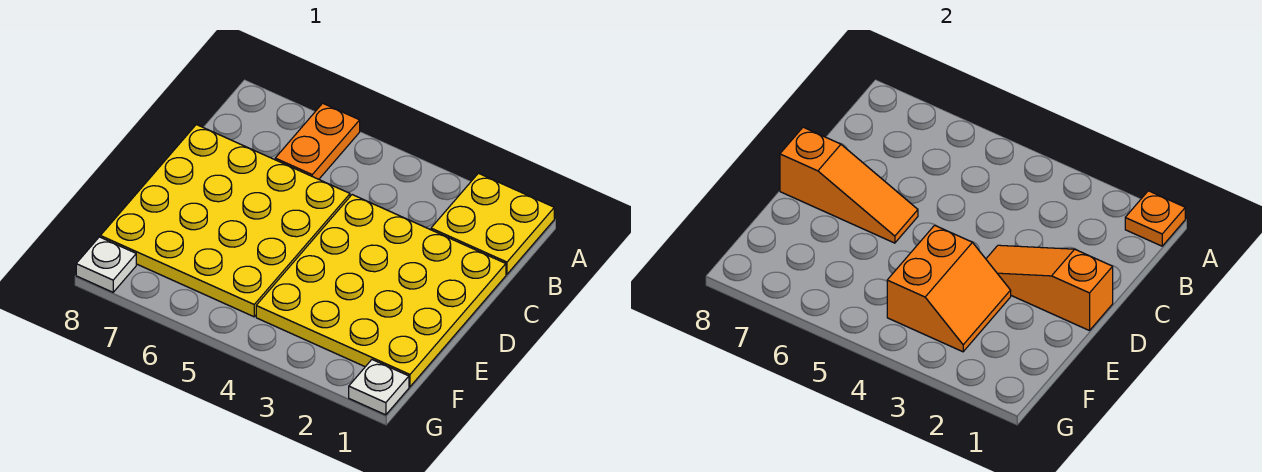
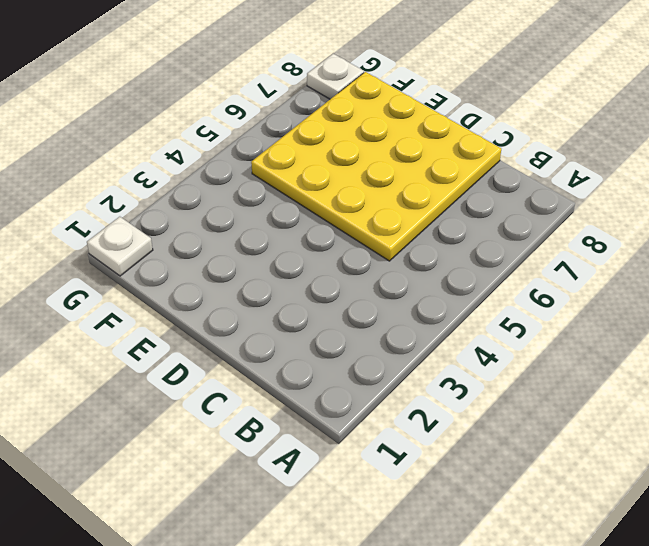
none -> yellow plate A1:B2 level 1
none -> orange plate A6:B6 level 1

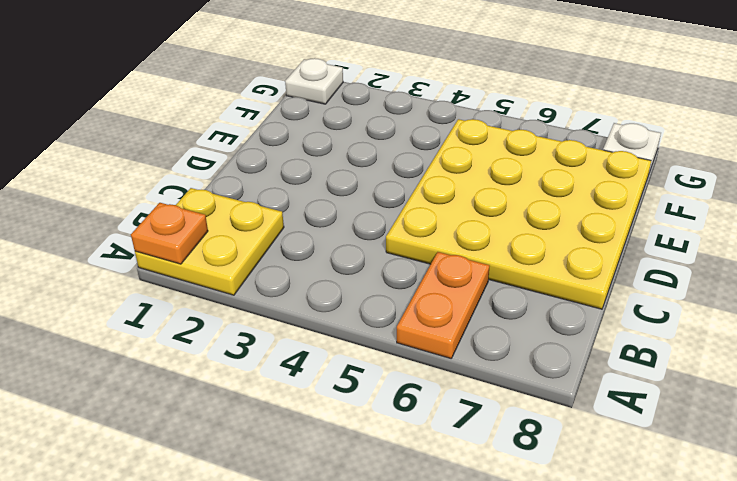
none -> yellow plate C1:F4 level 1
none -> orange slope D1:D3 level 2 top 1

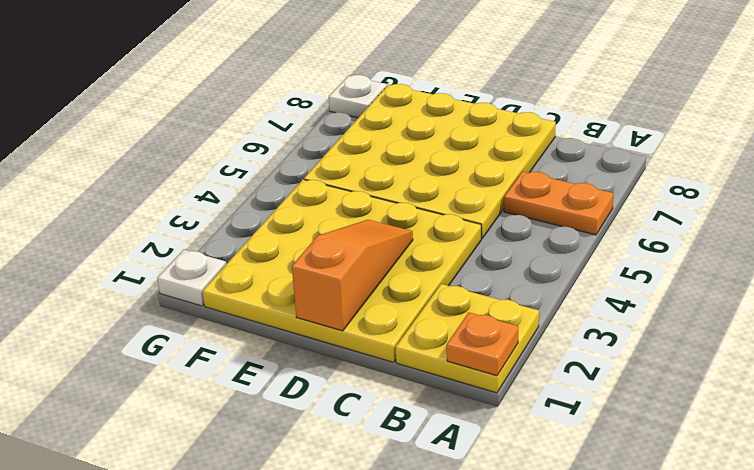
none -> orange slope D6:D8 level 2 top 8
none -> orange slope E3:F4 level 2 top 4

